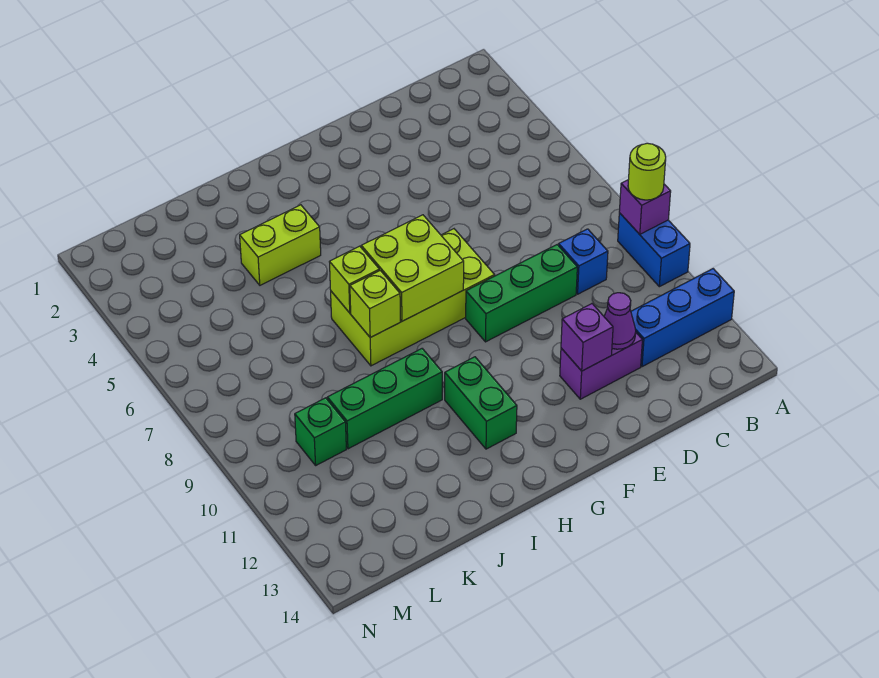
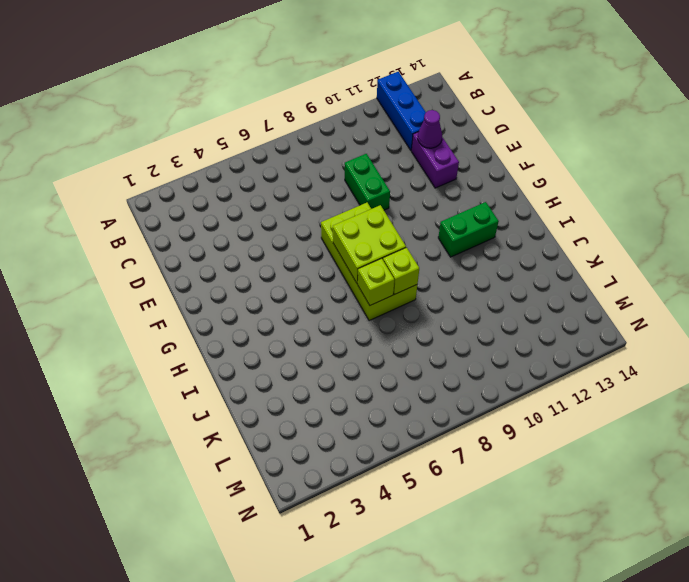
green brick D9:E9 level 1 -> green brick D9:F9 level 1
none -> blue brick A9:A10 level 1
none -> blue brick C9 level 1
none -> lime brick I4:J4 level 1

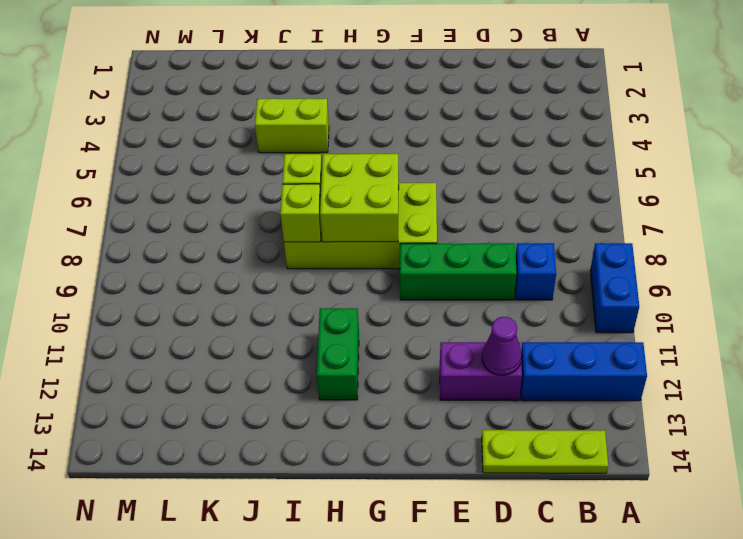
lime plate B14:D14 level 1 -> none
none -> green brick I10:K10 level 1
none -> green brick L10 level 1
none -> purple brick A9 level 2

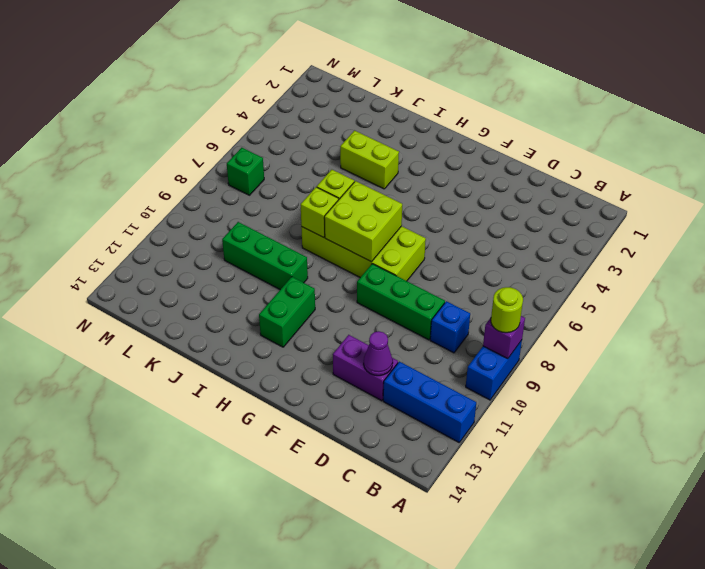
green brick M7 level 1 -> green brick L10 level 1
none -> purple brick E12 level 2

